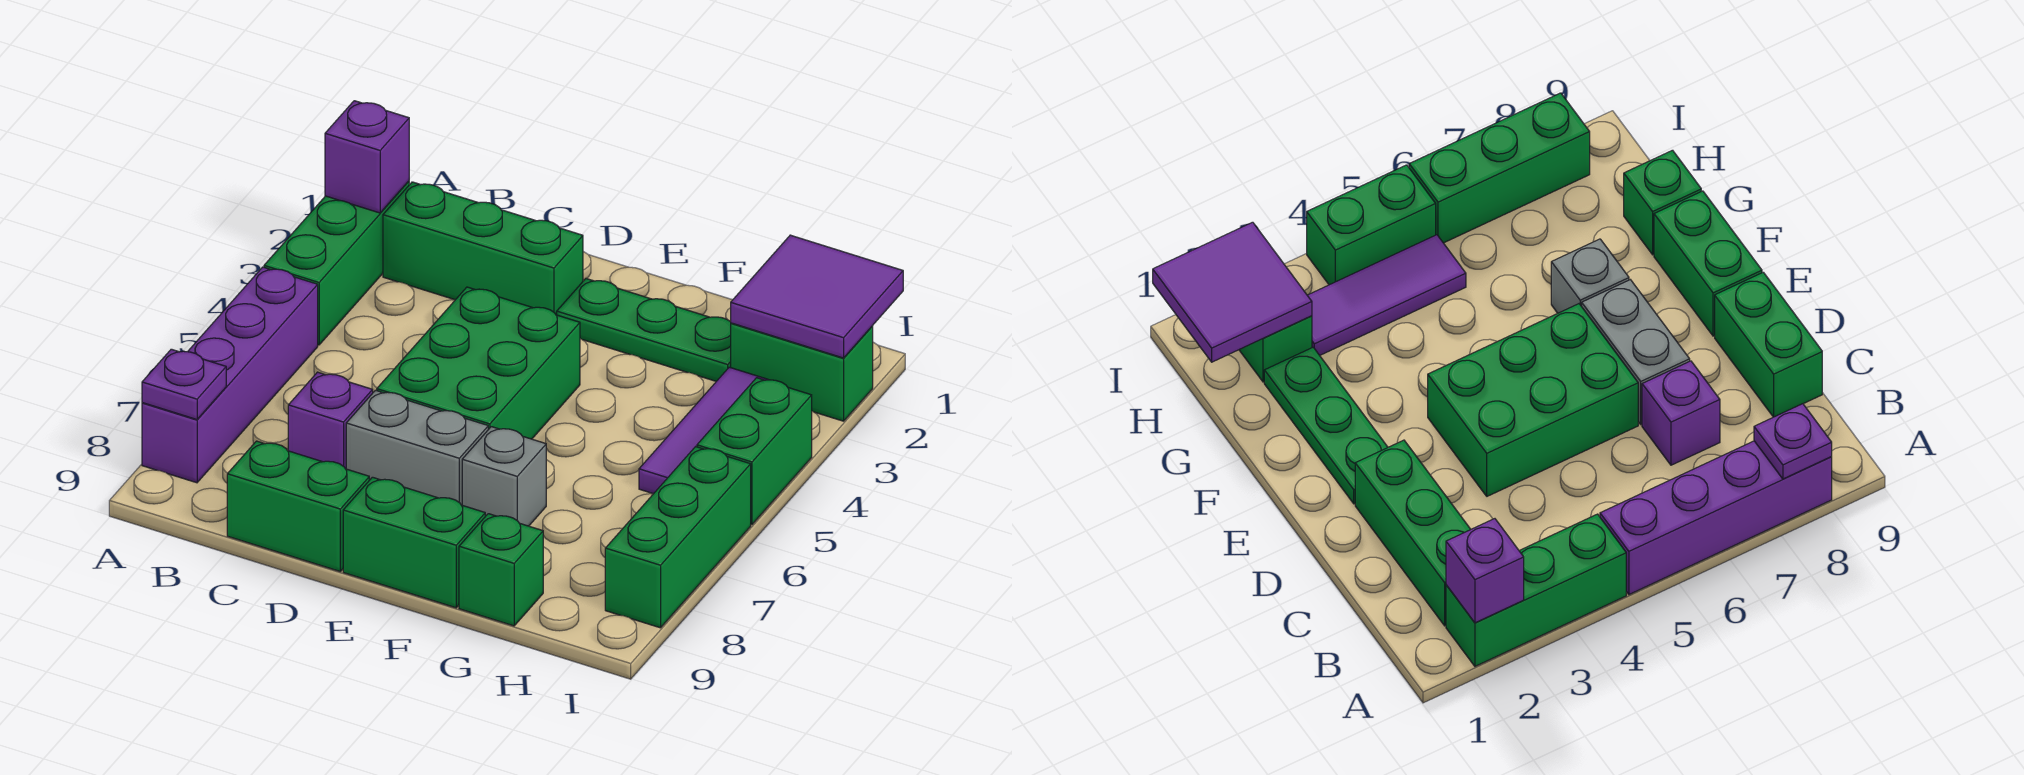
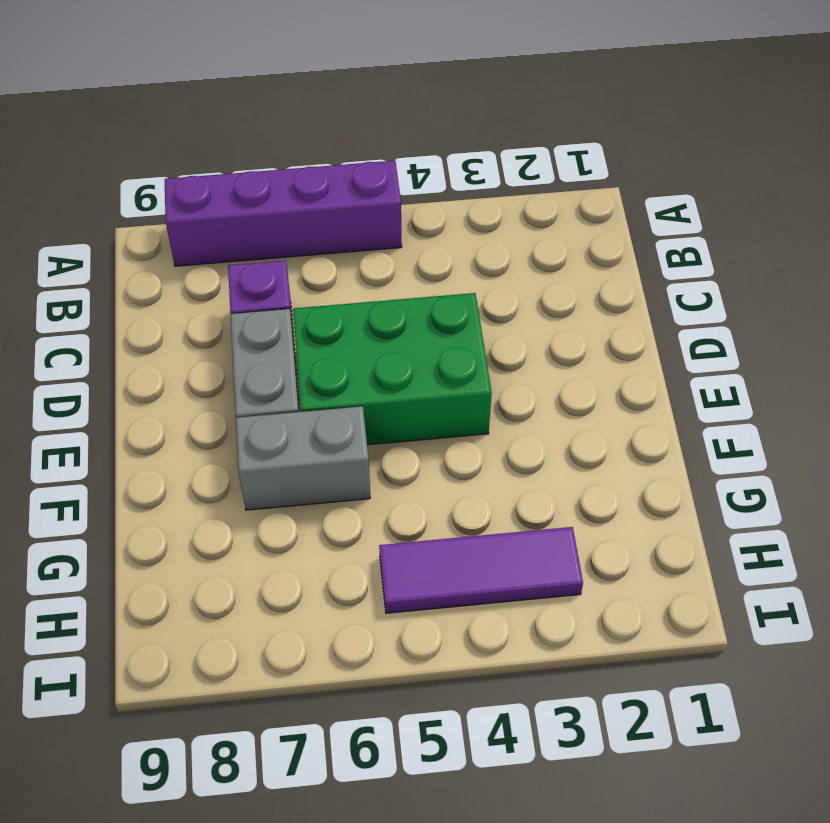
grey brick F6:F7 level 1 -> grey brick F7 level 1
none -> green brick A2:A4 level 1
none -> green brick B2:D2 level 1
none -> green brick C9:D9 level 1

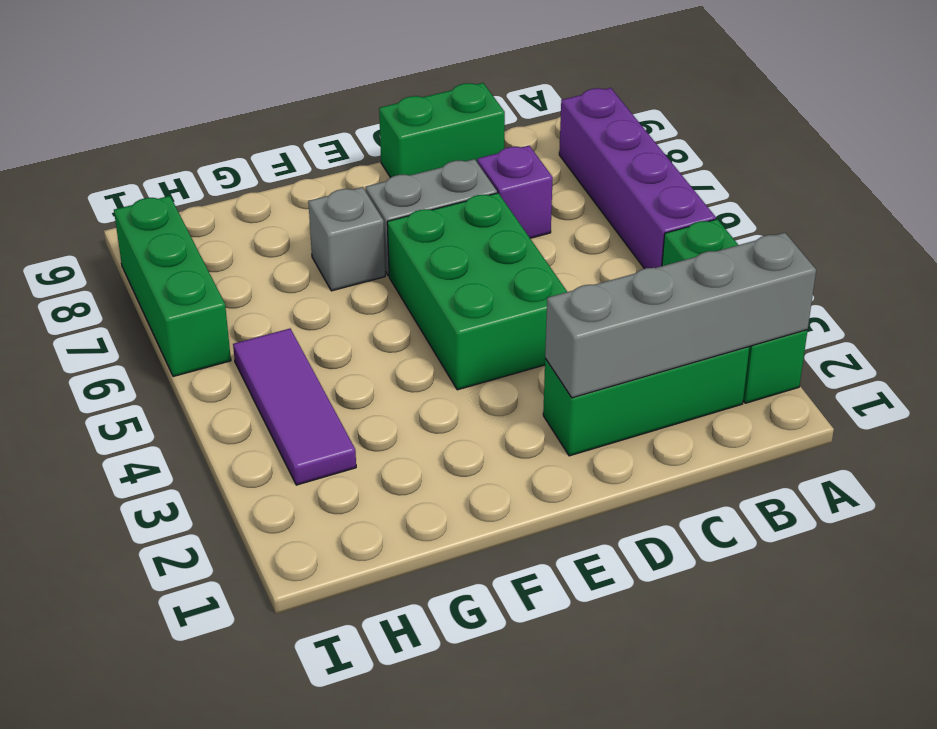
grey brick A2:D2 level 2 -> purple brick A2 level 2
none -> green plate E2:G2 level 1
none -> green brick E9:F9 level 1
none -> green brick G9 level 1

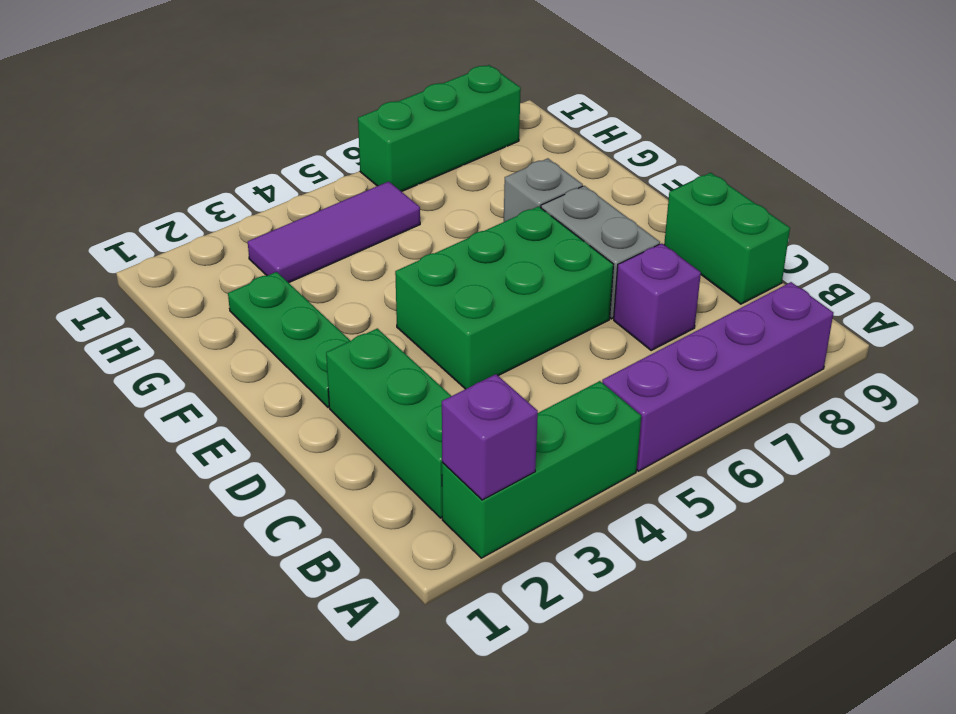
none -> green brick E9:F9 level 1
none -> green brick G9 level 1
none -> green brick H2:I2 level 1

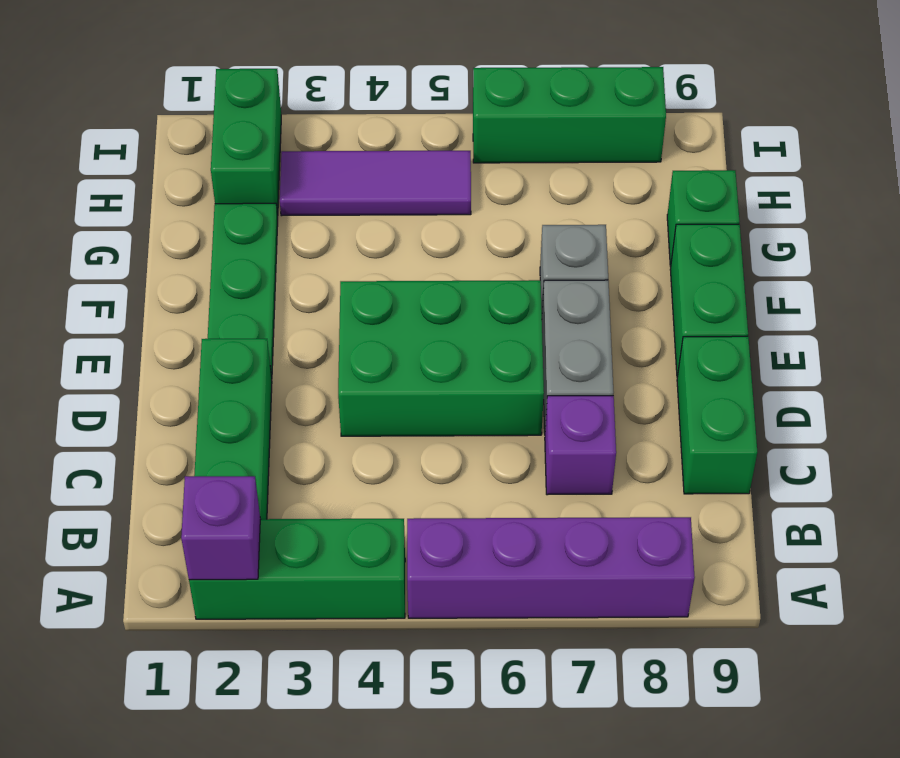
none -> green brick I4:I5 level 1
none -> purple plate A8 level 2
none -> purple tile H1:I2 level 2

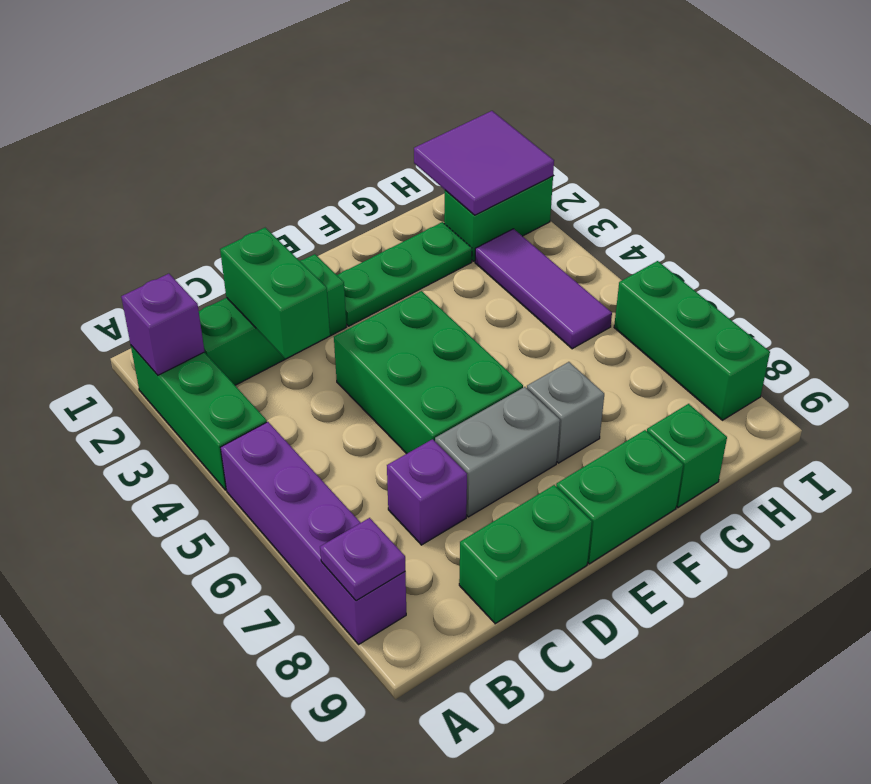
green brick C2:C3 level 2 -> green brick I4:I5 level 1

